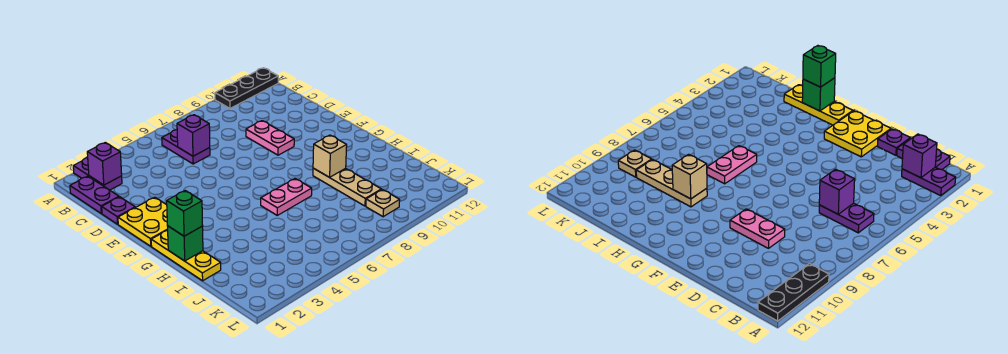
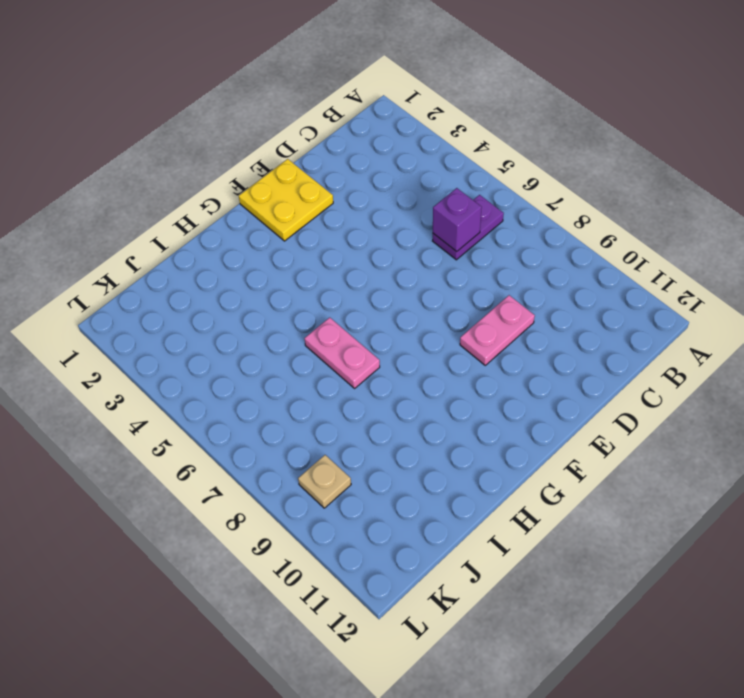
none -> purple plate A2:B2 level 1
none -> black plate A10:A12 level 1
none -> purple plate B1:C1 level 1

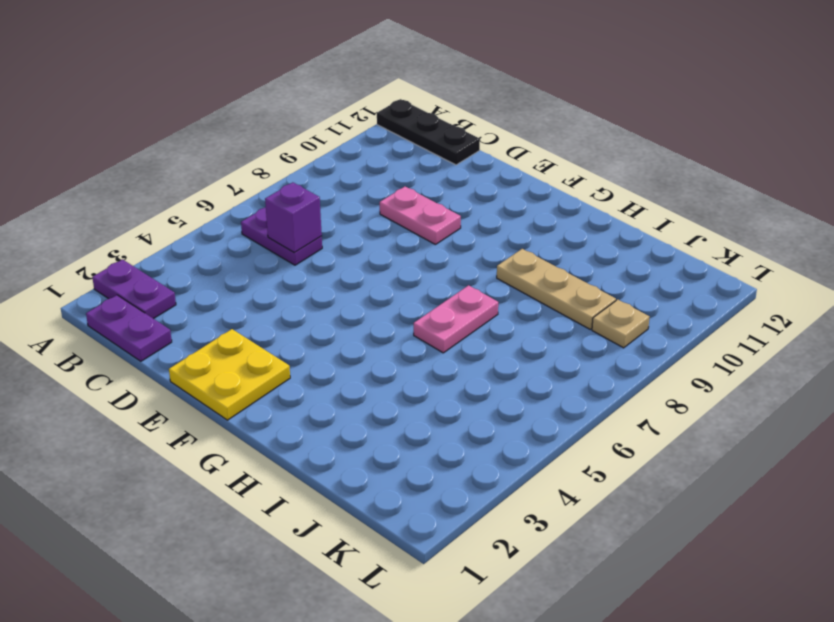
black plate A12:C12 level 1 -> black plate A10:A12 level 1
none -> purple plate D1 level 1
none -> yellow plate G1:I1 level 1
none -> purple brick B2 level 2

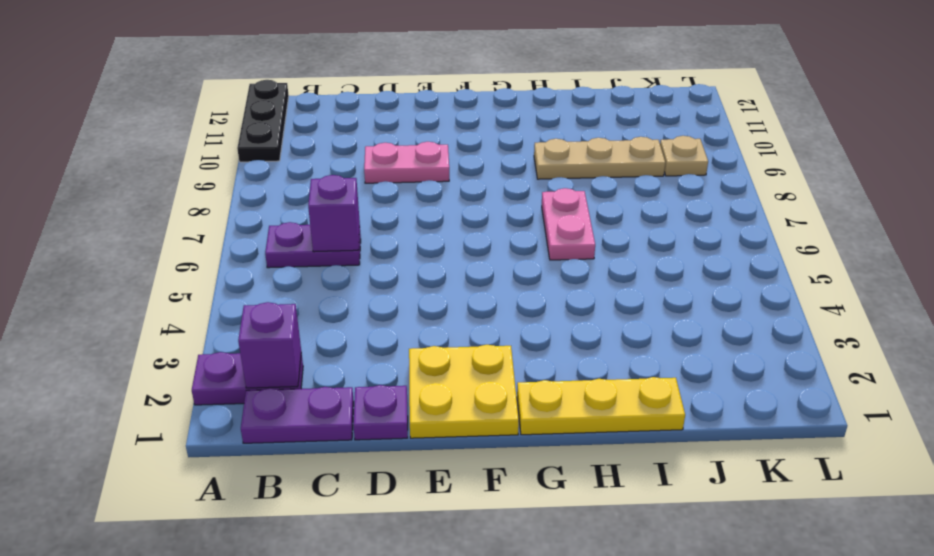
none -> green brick H1 level 2
none -> tan brick H9 level 2
none -> green brick H1 level 3

